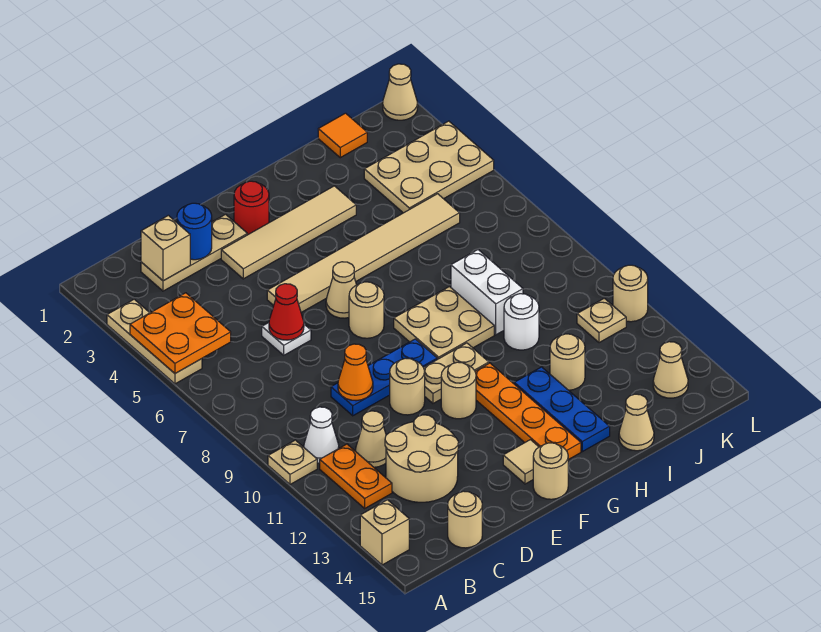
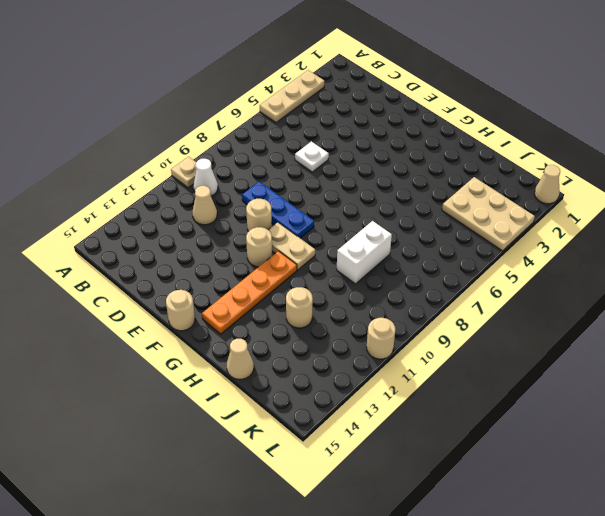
none -> tan brick A14 level 1
none -> orange plate B11:B12 level 1
none -> tan plate C2:E2 level 1
none -> tan round brick C12:D13 level 1

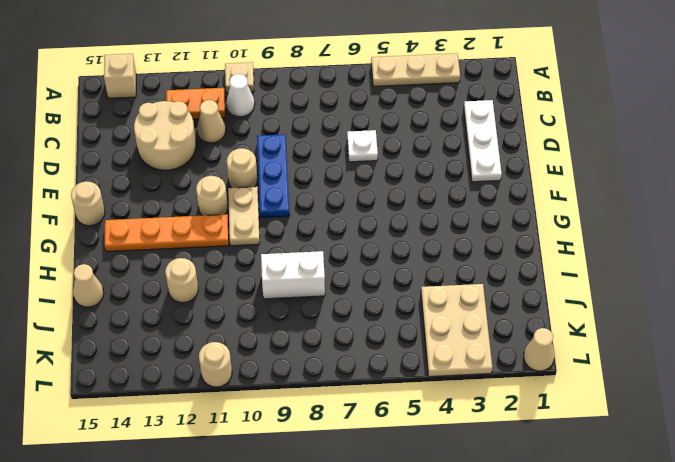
white plate C2:E2 level 1 -> tan plate C2:E2 level 1
none -> tan round brick C15 level 1
none -> tan tile E3:H3 level 1
none -> tan tile E5:J5 level 1
none -> red round brick F2 level 1

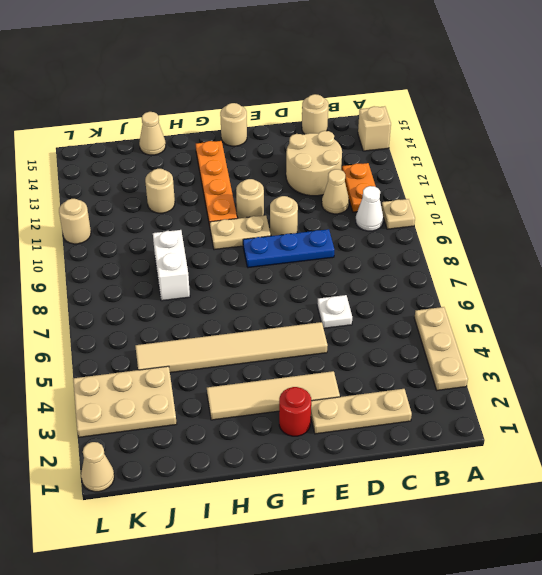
none -> tan cone F6 level 1
none -> tan round brick F7 level 1
none -> tan tile F14 level 1
none -> tan plate G8:H9 level 1

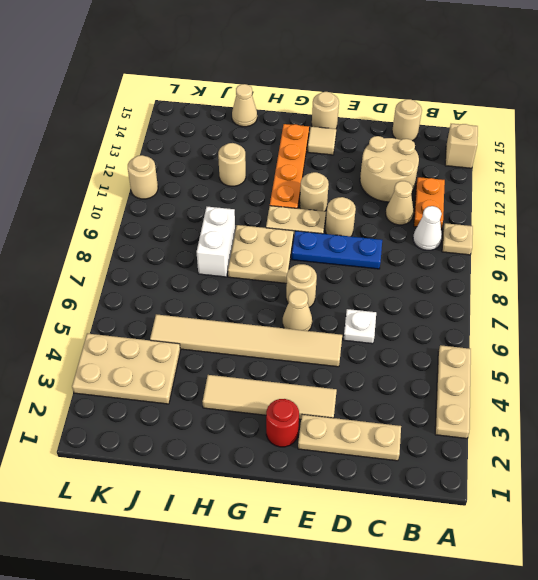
none -> blue plate H12:H14 level 1
none -> white round brick I10 level 1
none -> orange tile J1 level 1
none -> tan plate K11 level 1

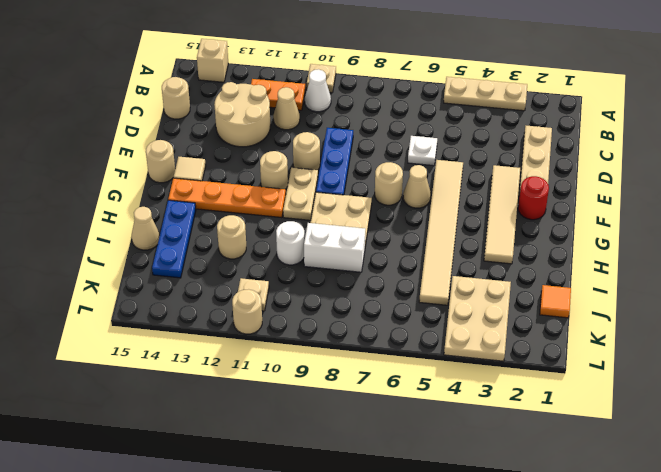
blue plate H14:J14 level 1 -> blue plate H12:H14 level 1
none -> tan cone K14 level 1
none -> tan cone L1 level 1
none -> orange plate A4:B5 level 2
none -> tan brick C2 level 2

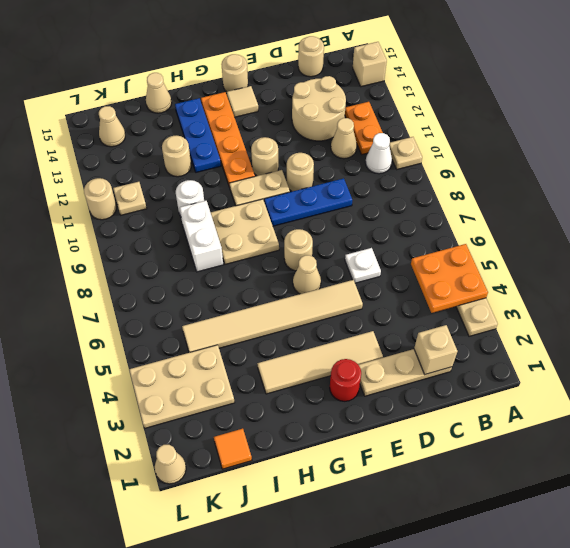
none -> blue round brick D2 level 2
none -> red cone D6 level 2
none -> orange cone D9 level 2

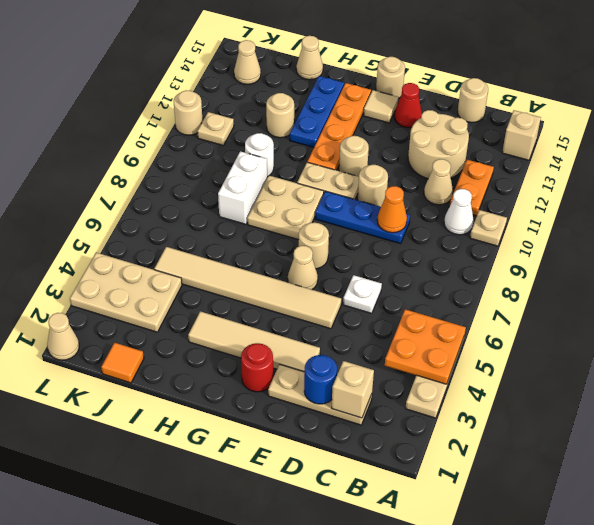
red cone E14 level 1 -> red cone D6 level 2

